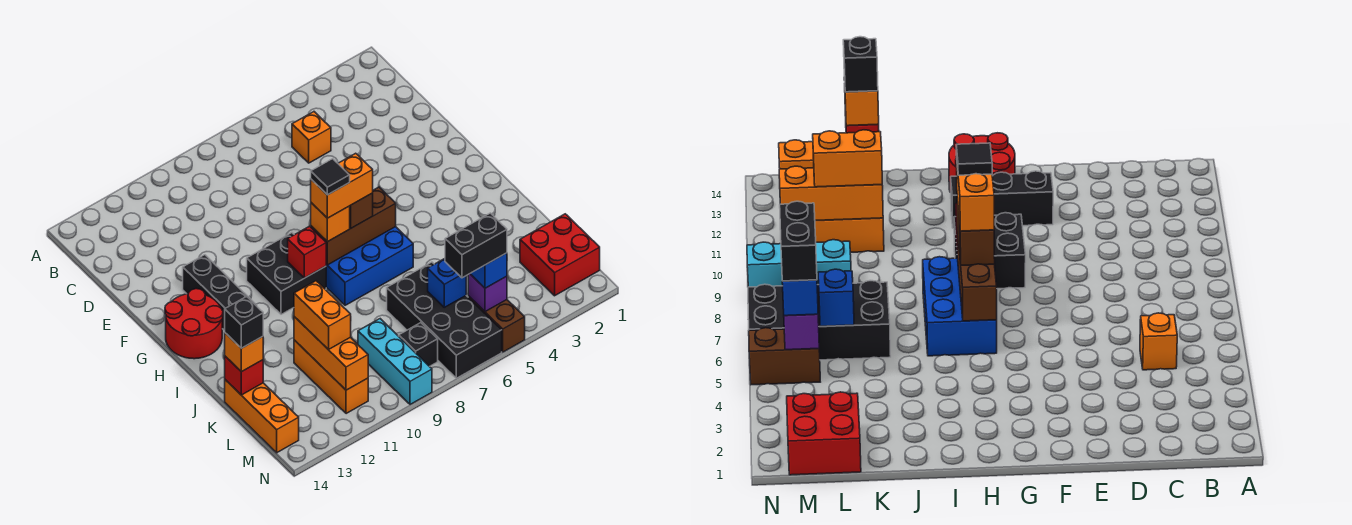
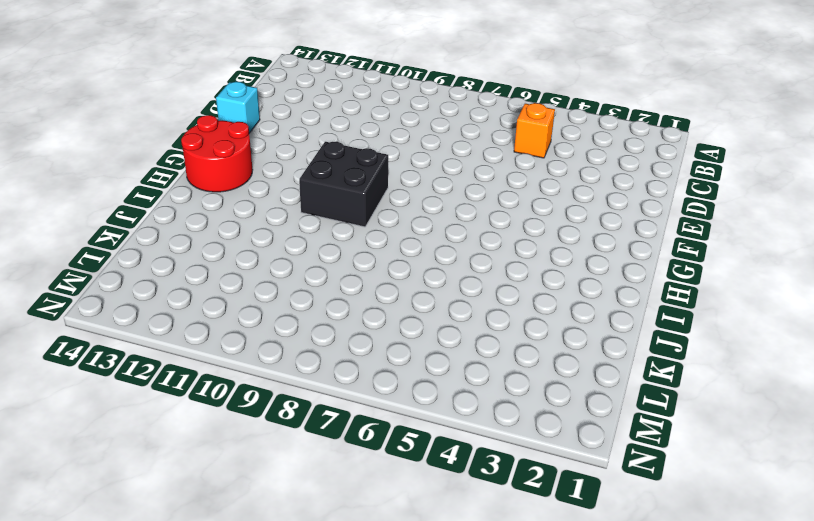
cyan brick E14 level 1 -> none
none -> black brick F12:H12 level 1
none -> blue brick H6:I8 level 1
none -> black brick K6:N7 level 1

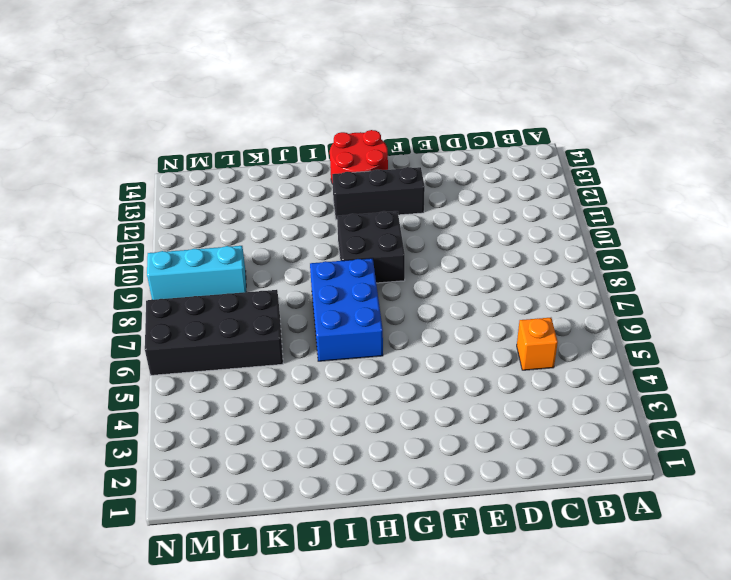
none -> orange brick K11:M11 level 1
none -> orange brick K14:M14 level 1
none -> red brick L1:M2 level 1

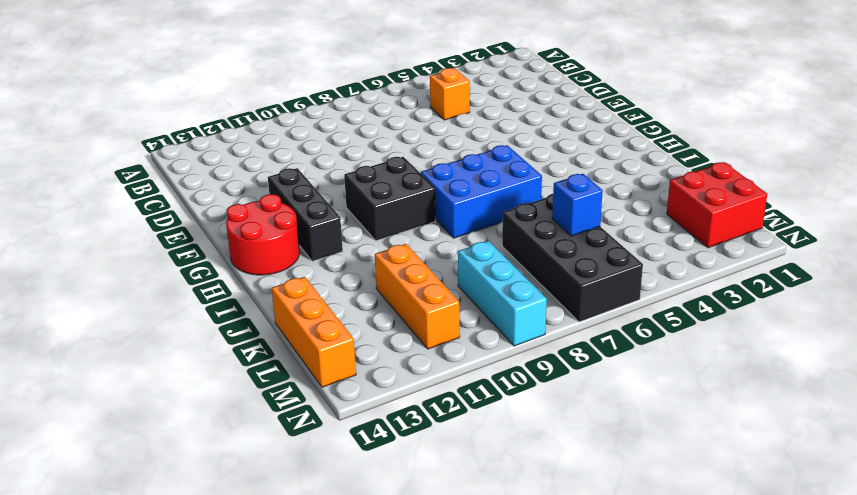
none -> brown brick M5:N5 level 1
none -> black brick M8 level 1
none -> brown brick H6:H8 level 2

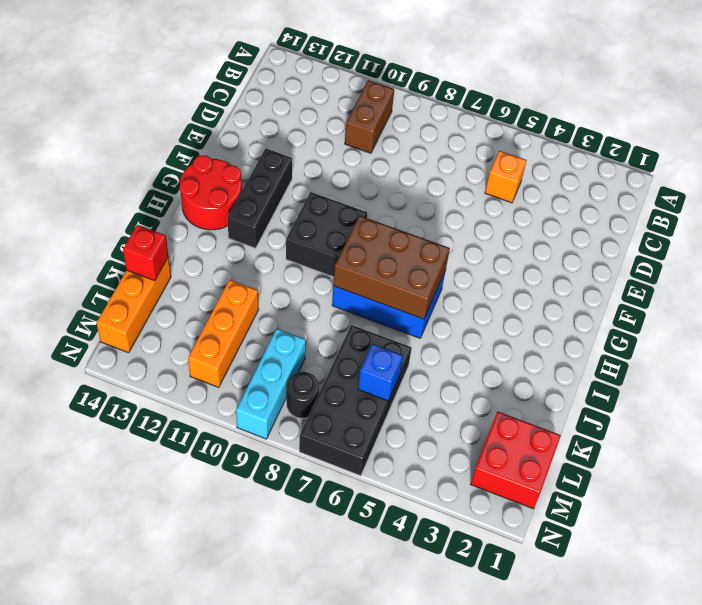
brown brick B10:C10 level 1 -> brown brick M5:N5 level 1
brown brick H6:I8 level 2 -> brown brick H6:H8 level 2
black round brick M8 level 1 -> black brick M8 level 1
none -> red brick H9 level 2
none -> orange brick K11:M11 level 2
none -> purple brick M5 level 2

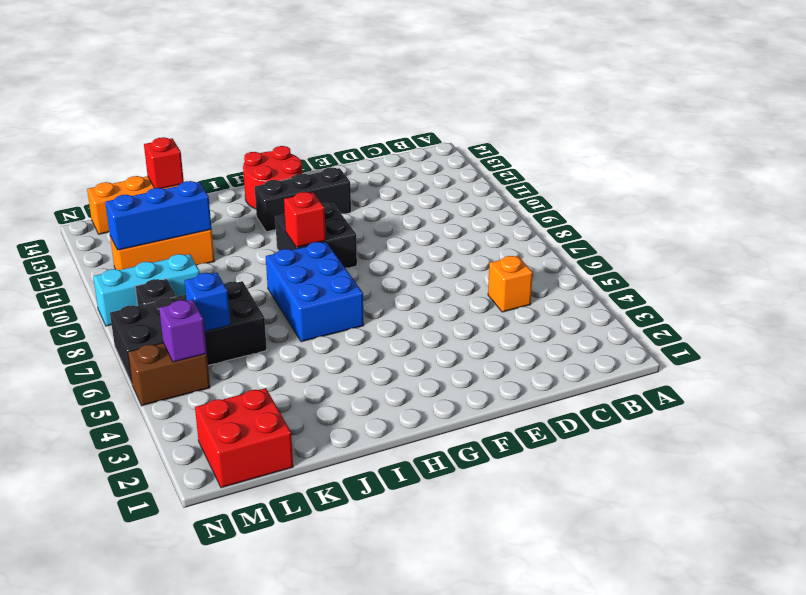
blue brick K11:M11 level 2 -> orange brick K11:M11 level 2
none -> brown brick H6:H8 level 2
none -> brown brick H7 level 3
none -> orange brick H8 level 3

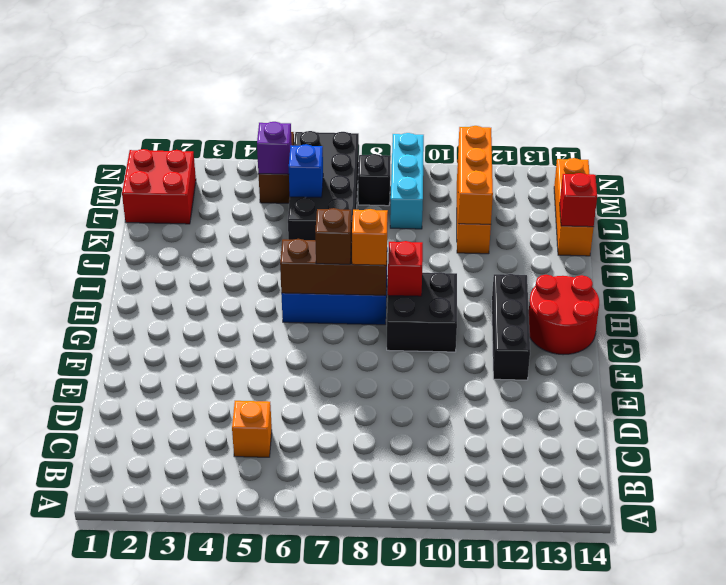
none -> orange brick K11:L11 level 3
none -> orange brick K14 level 3
none -> blue brick M5 level 3

